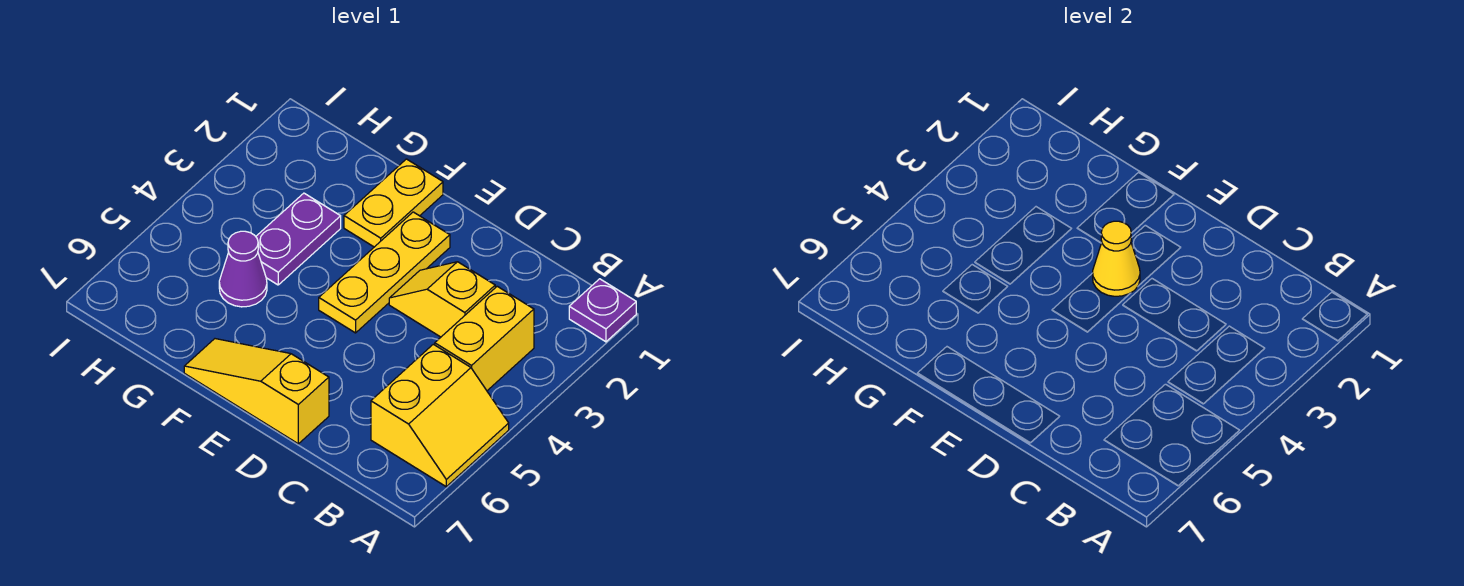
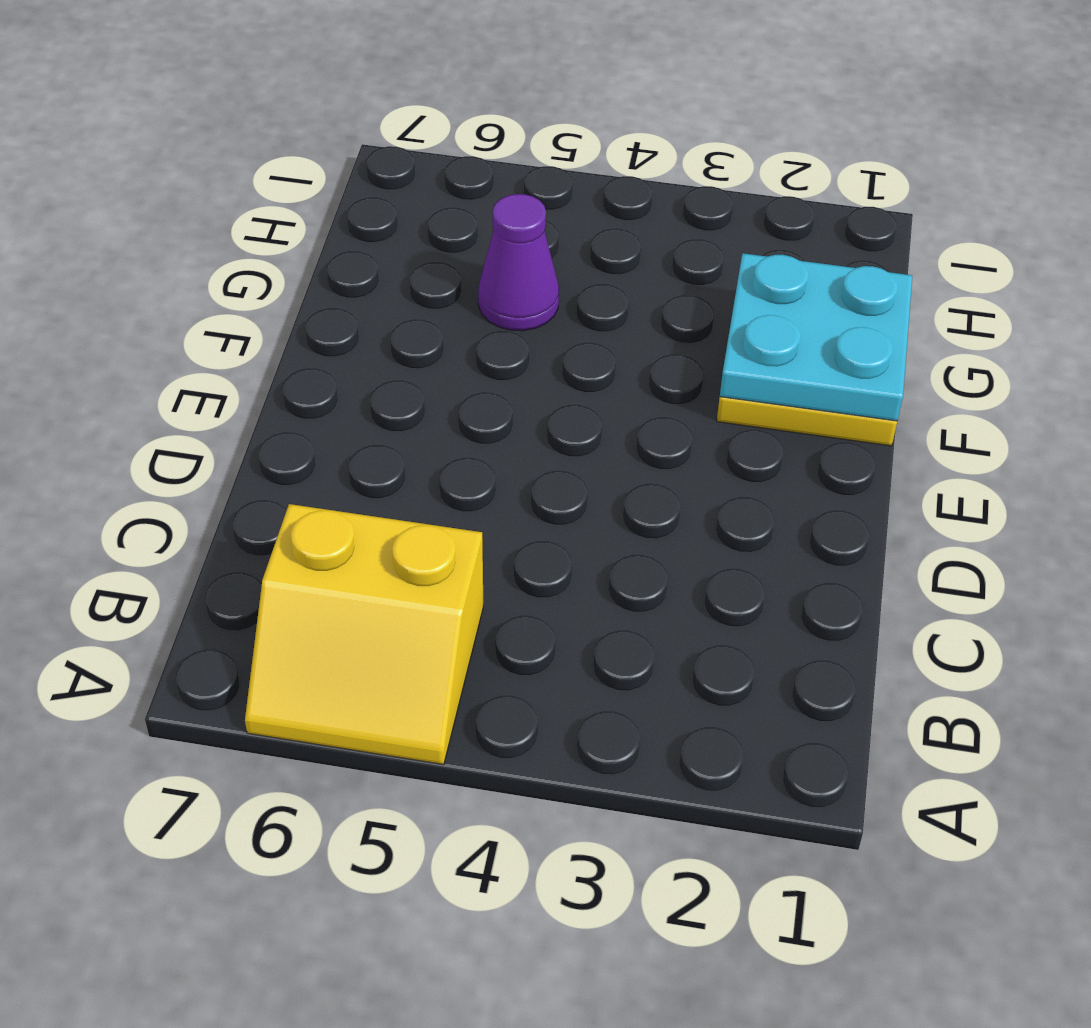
cyan plate F1:G2 level 2 -> none
none -> purple plate A1 level 1
none -> yellow brick B3:B4 level 1

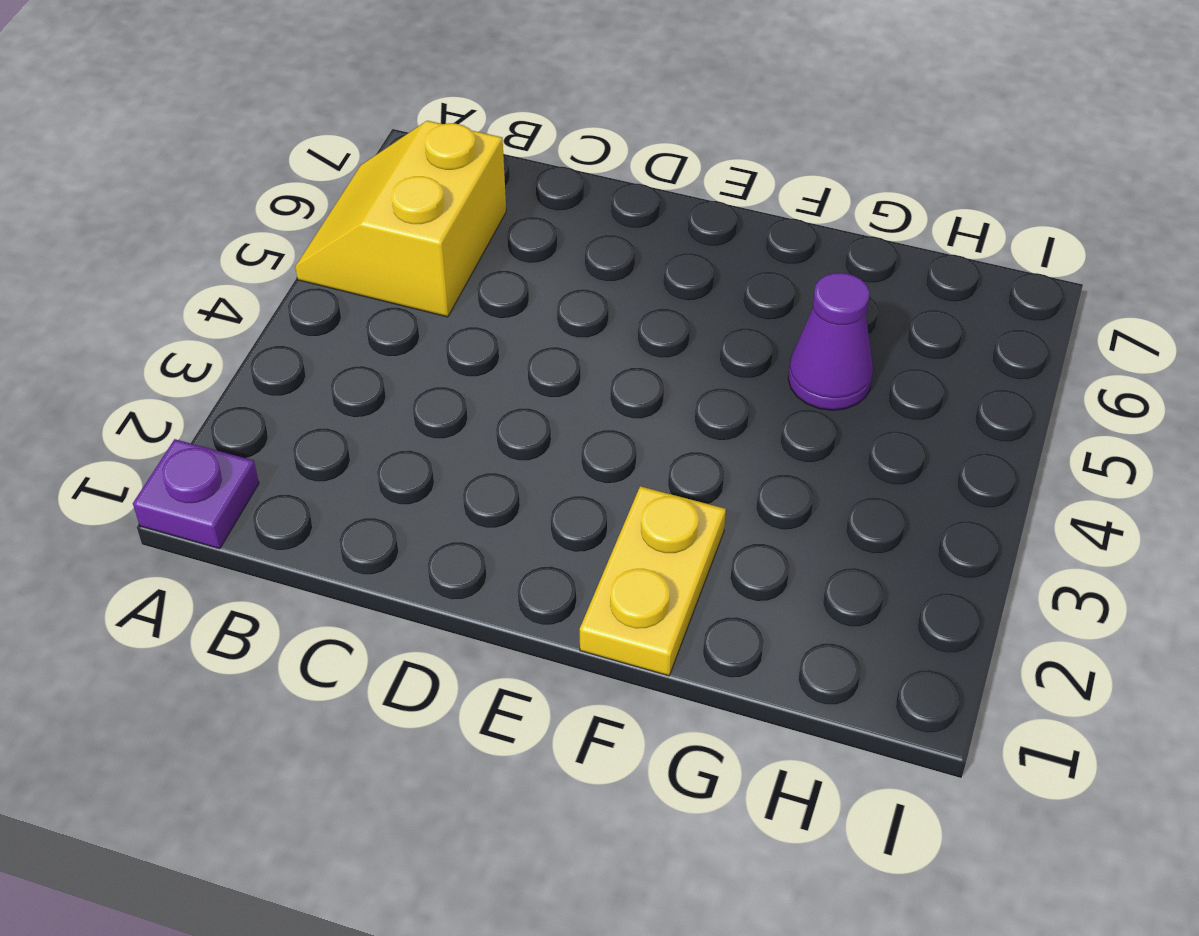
none -> yellow brick B3:B4 level 1
none -> yellow slope C3:D3 level 1 top C

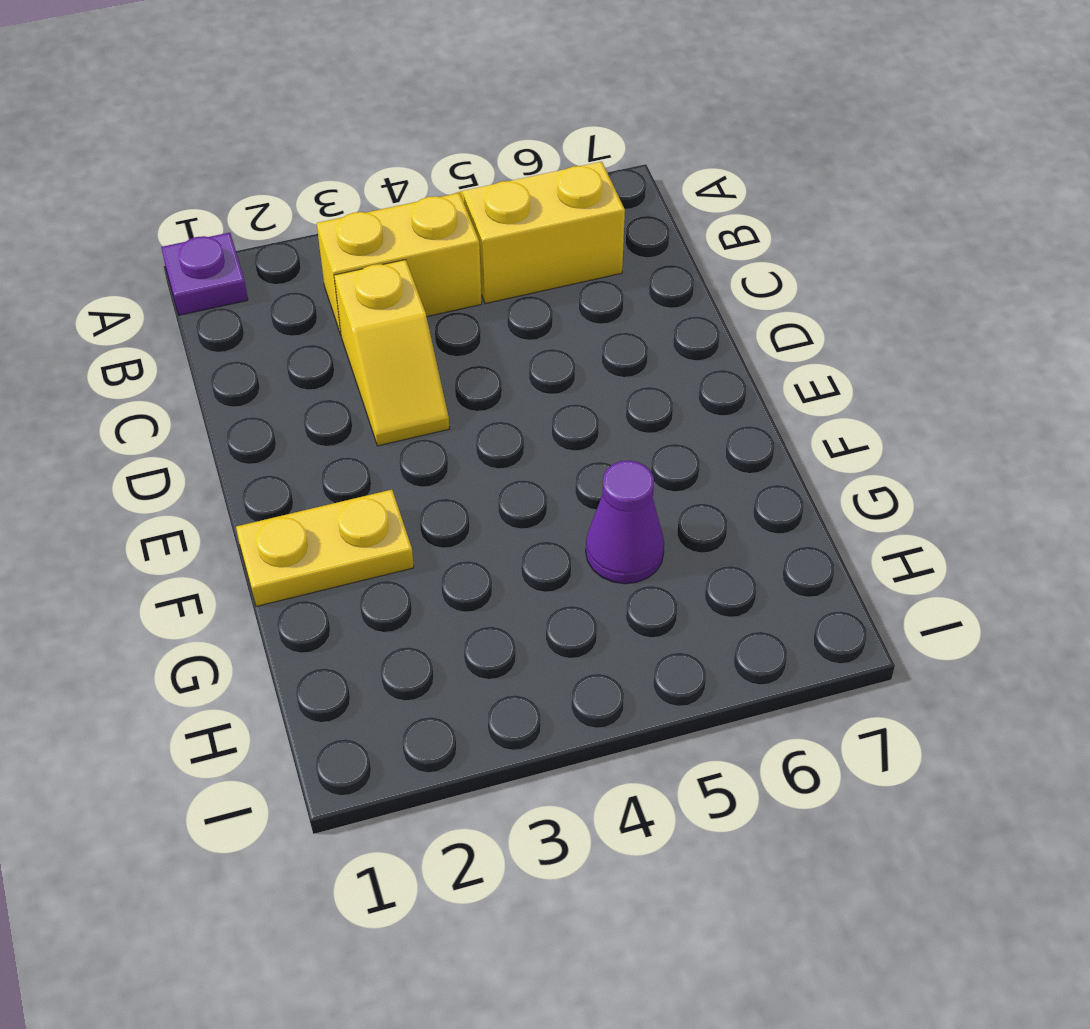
none -> yellow slope D7:F7 level 1 top D
none -> yellow plate E2:E4 level 1

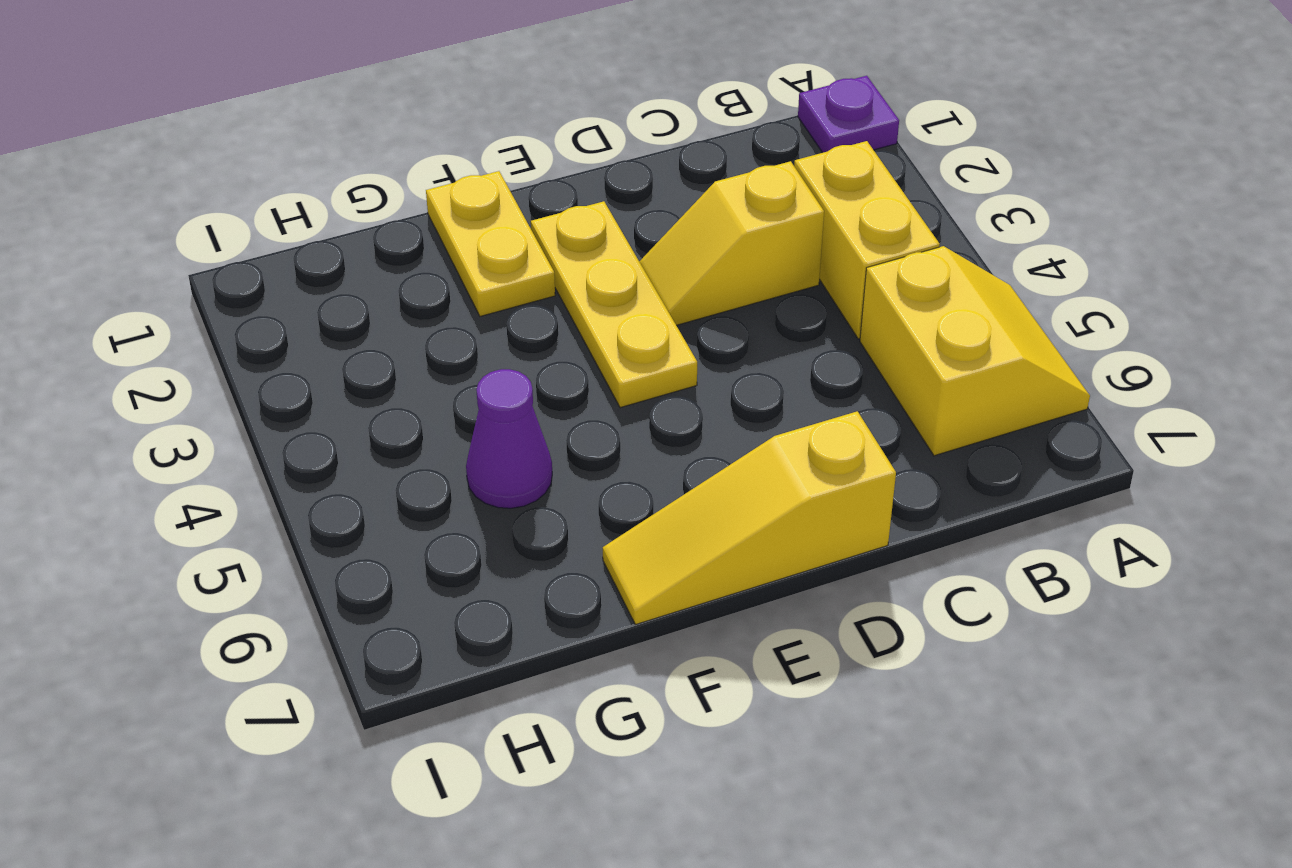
none -> purple plate G3:G4 level 1
none -> yellow cone E3 level 2

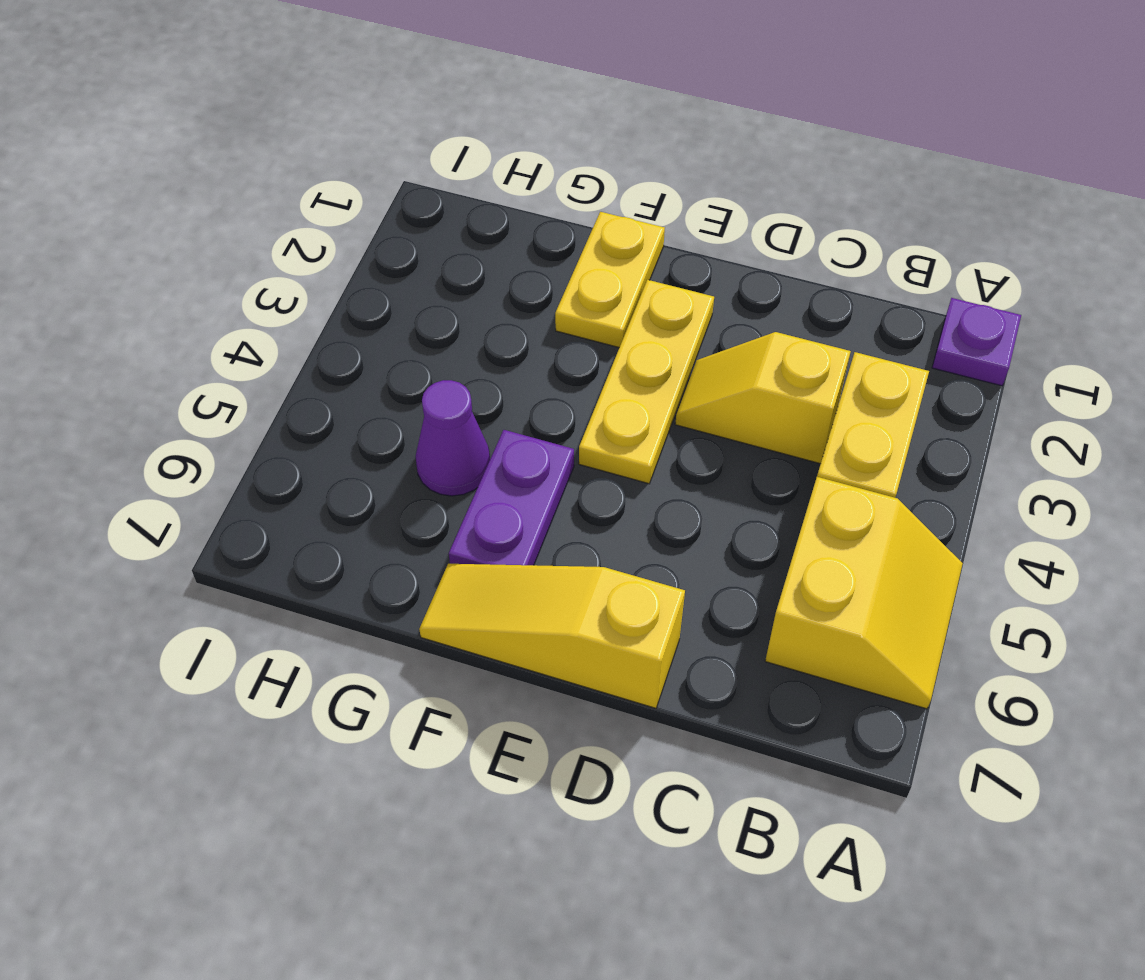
purple plate F5:F6 level 1 -> purple plate G3:G4 level 1
none -> yellow cone E3 level 2

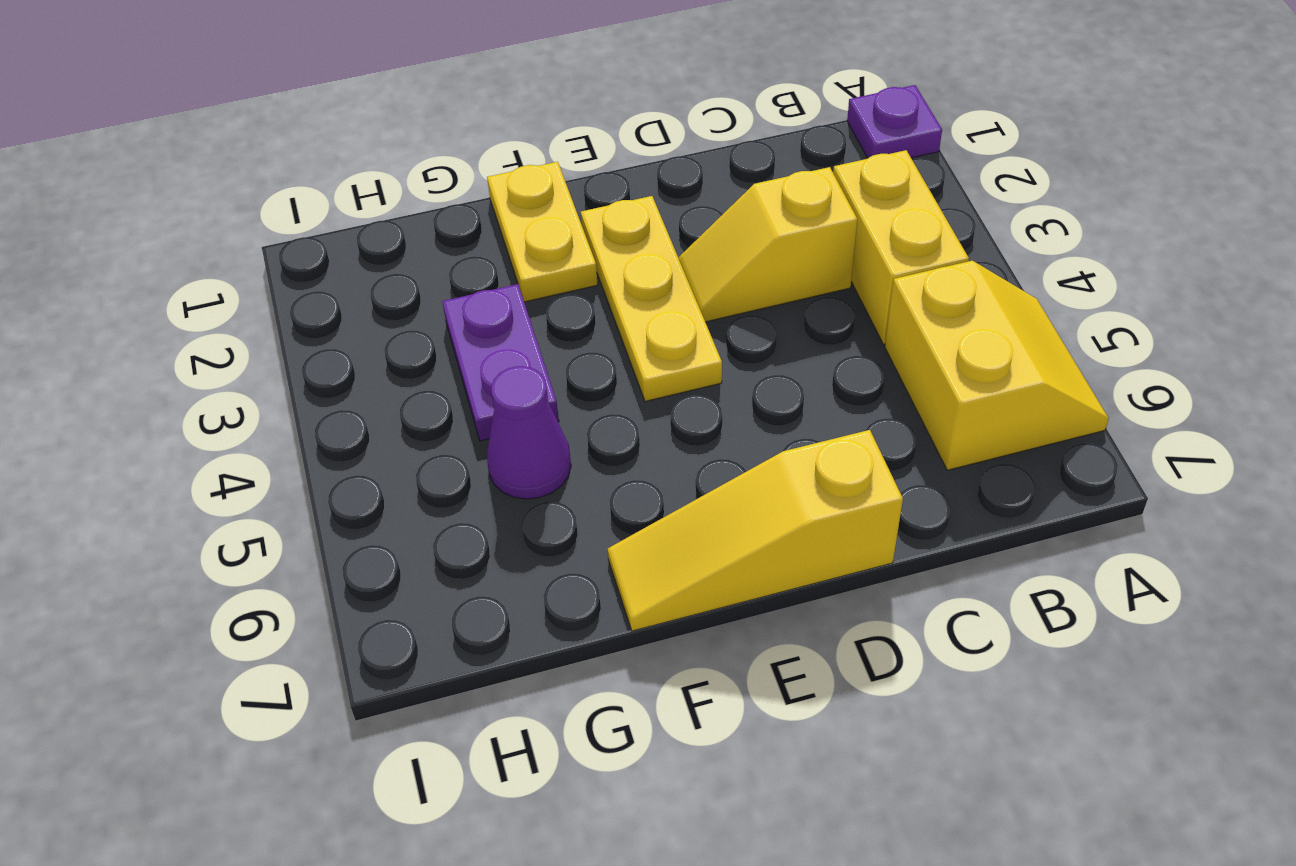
none -> yellow cone E3 level 2

